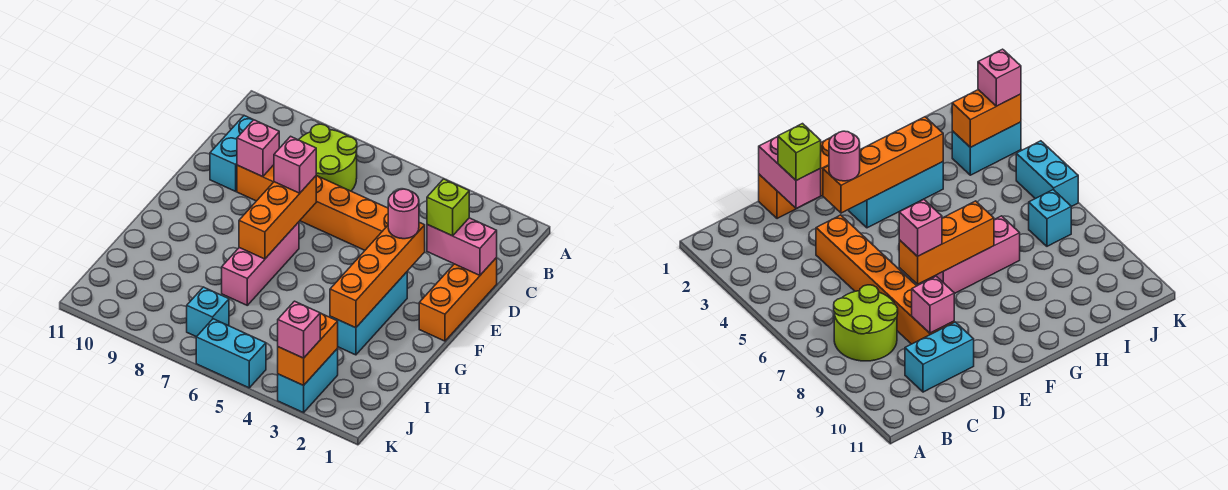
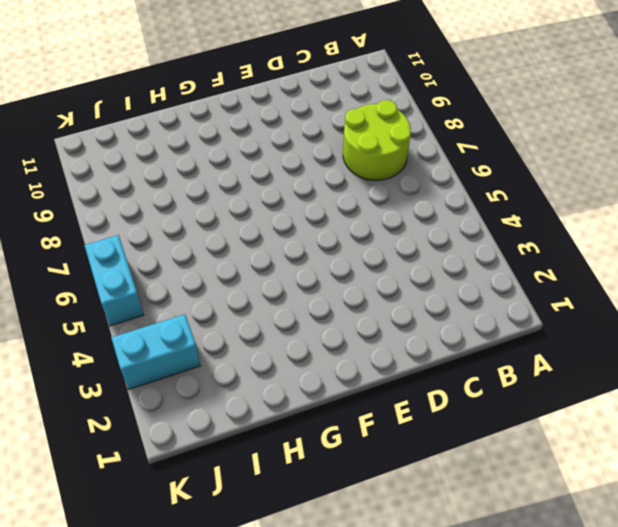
none -> cyan brick C10:D10 level 1
none -> orange brick D1:F1 level 1
none -> orange brick D4:D9 level 1

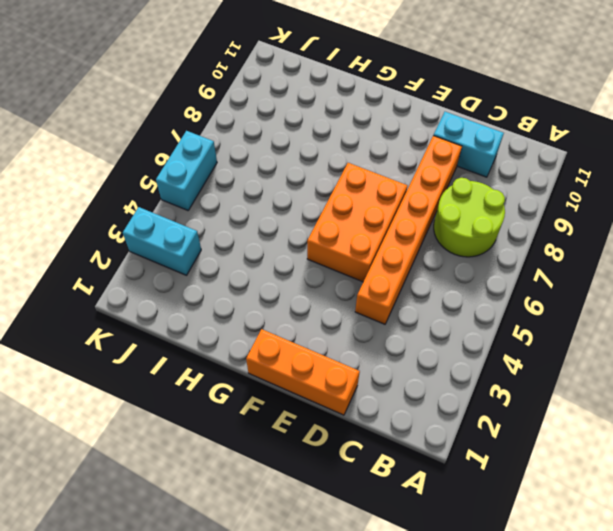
orange brick E5:F7 level 1 -> pink brick F7:H7 level 1
none -> cyan brick F3:H3 level 1
none -> cyan brick J7 level 1
none -> pink brick D1:D2 level 2

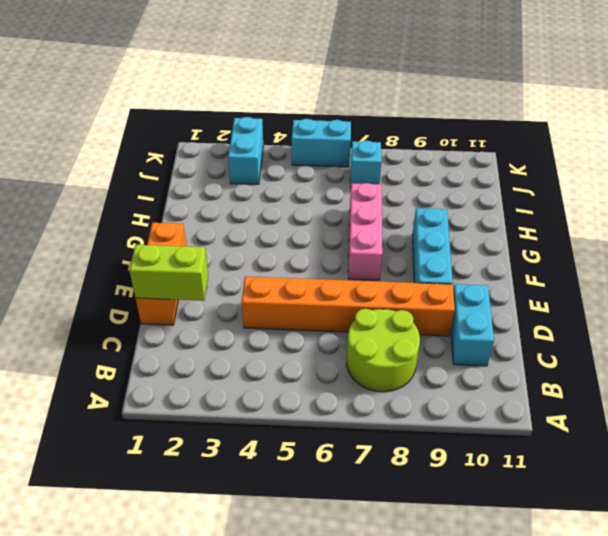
lime brick D1:D2 level 2 -> pink brick D1:D2 level 2
cyan brick E9:G9 level 1 -> cyan brick F3:H3 level 1
none -> pink brick D9 level 2
none -> orange brick E3:H3 level 2
none -> orange brick E7:G7 level 2

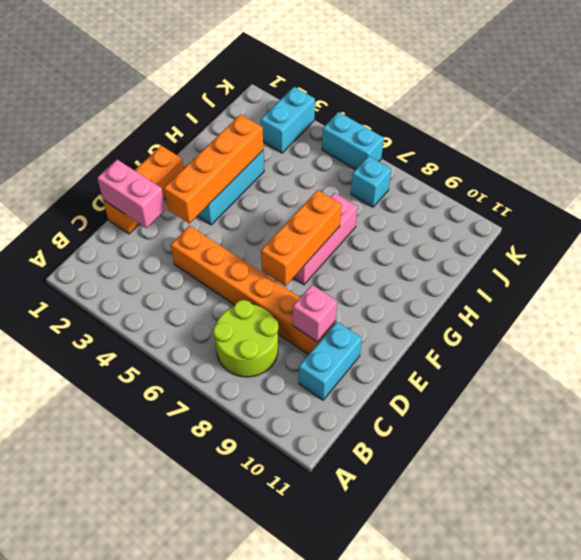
none -> orange brick J3:K3 level 2
none -> lime brick D2 level 3
none -> pink round brick E3 level 3

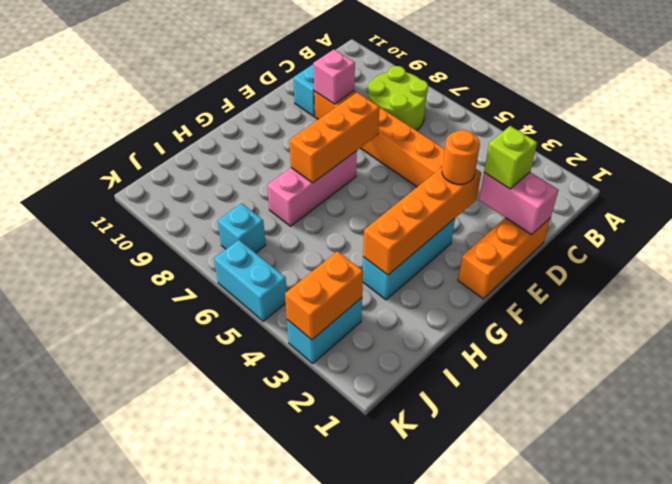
orange round brick E3 level 3 -> pink round brick E3 level 3
none -> pink brick E7 level 3
none -> pink brick K3 level 3

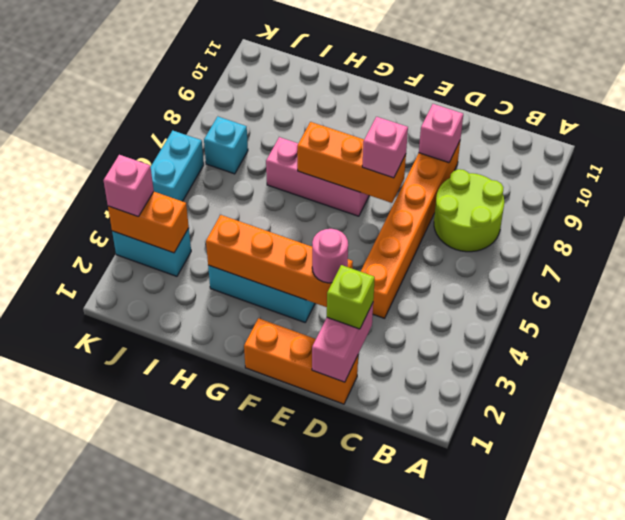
none -> cyan brick C10:D10 level 1

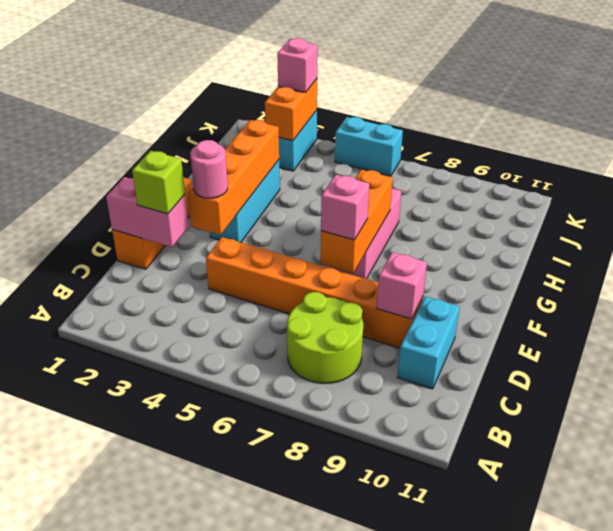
none -> cyan brick J7 level 1

